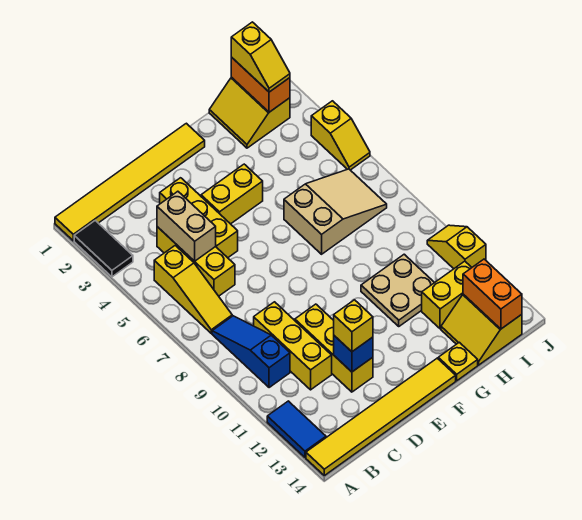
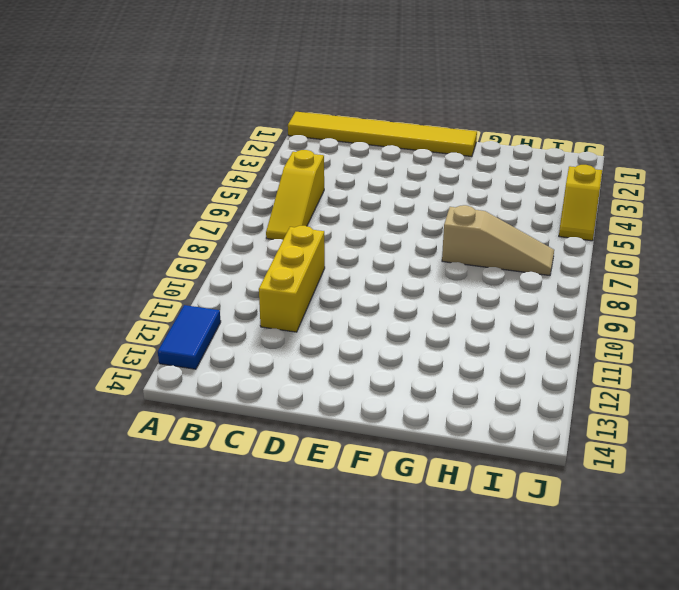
tan slope G7:I7 level 1 top G -> tan slope G6:I7 level 1 top G
none -> black tile A2:A3 level 1
none -> yellow tile A14:F14 level 1
none -> blue slope B8:B10 level 1 top 10

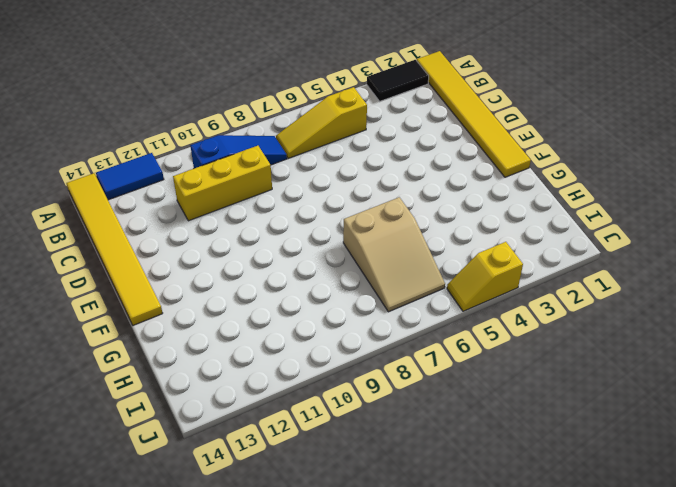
none -> yellow brick C4:C6 level 1
none -> yellow brick D3:D5 level 1
none -> yellow brick D10:D12 level 1

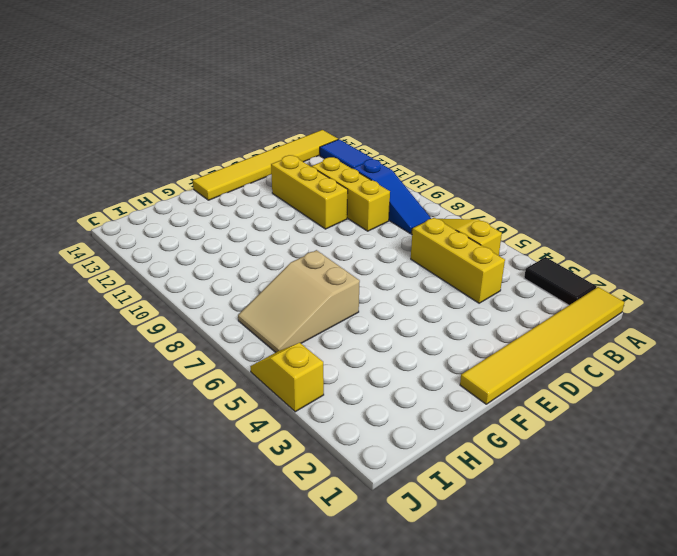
none -> yellow brick D3:D5 level 1
none -> yellow brick E4:F4 level 1
none -> tan plate G10:H11 level 1

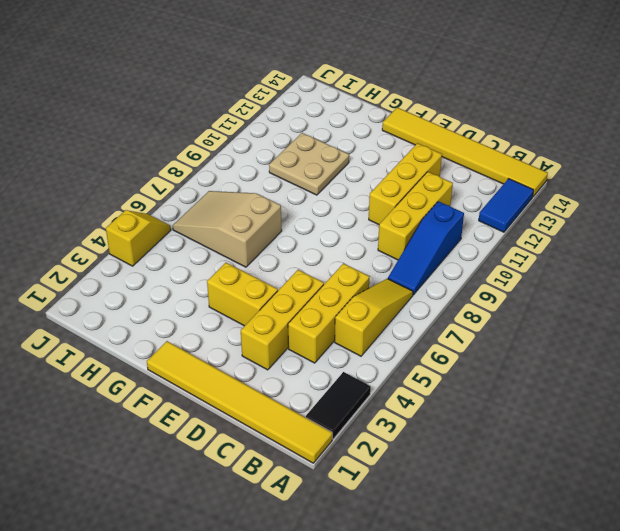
none -> yellow plate G14 level 1
none -> yellow slope H1:I2 level 1 top I
none -> yellow brick H12:I12 level 1

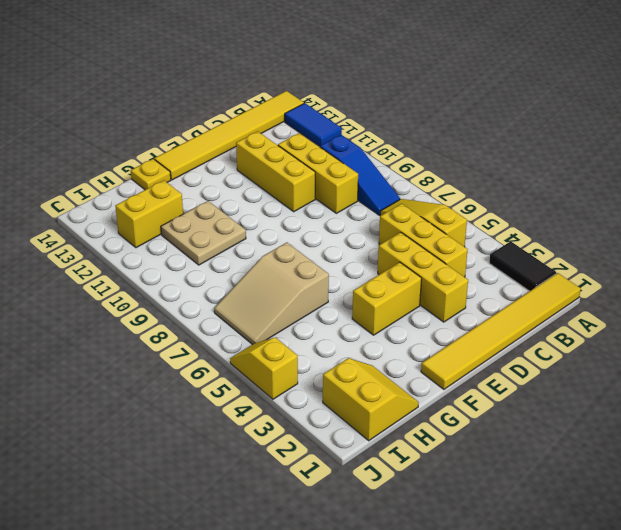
none -> yellow slope H13:I14 level 1 top I
none -> yellow slope J10:J11 level 1 top 11
none -> tan brick C4:C5 level 2

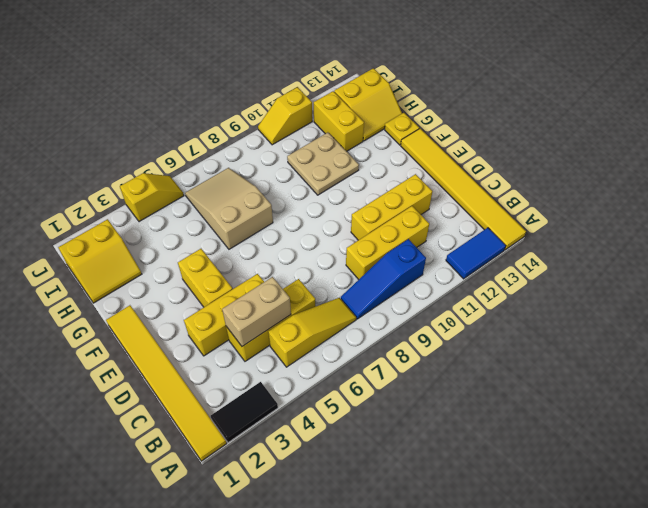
none -> blue brick D12 level 2
none -> orange brick I1:I2 level 2
none -> orange brick I13:I14 level 2

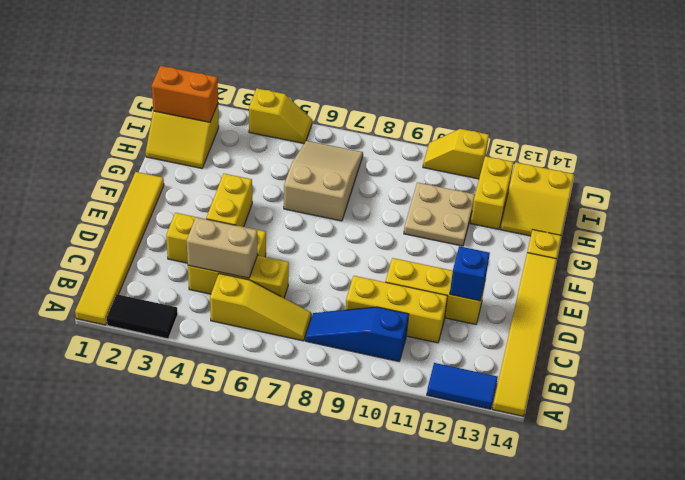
none -> orange brick I13:I14 level 2
none -> yellow brick D12 level 3
none -> yellow slope I1:I2 level 3 top 1

